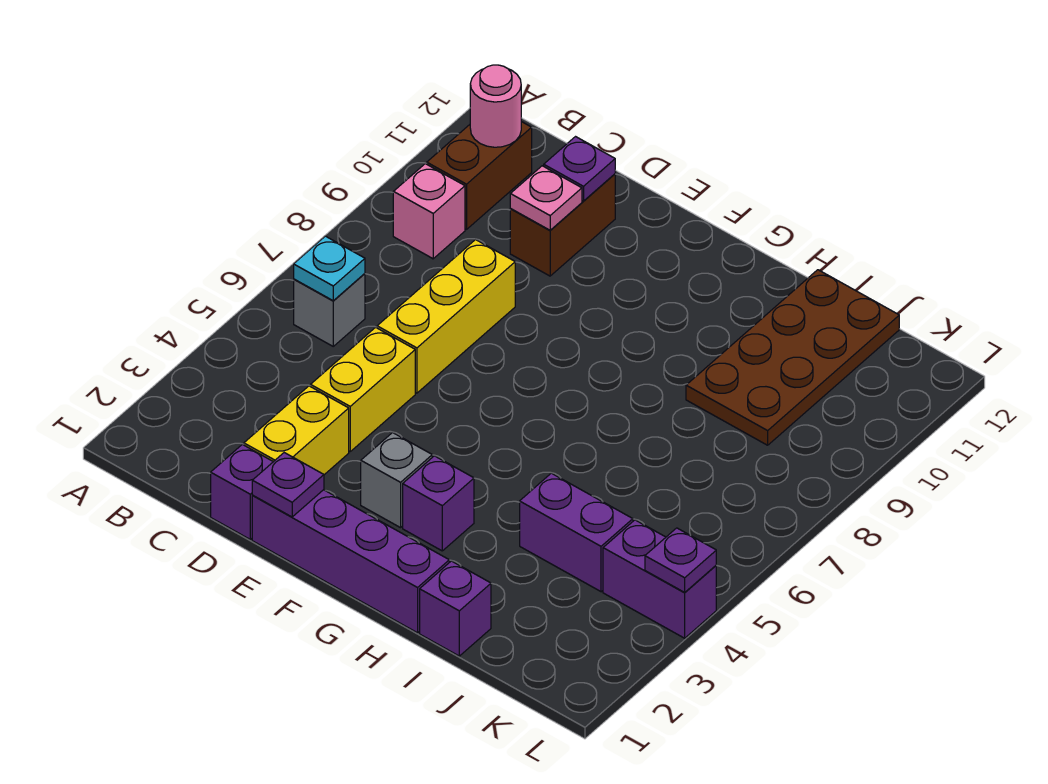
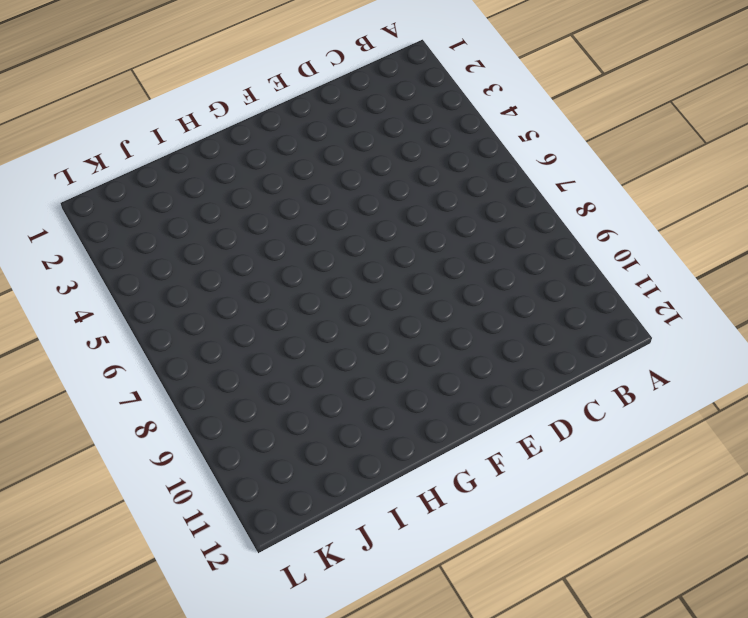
none -> grey brick B6 level 1
none -> pink brick B9 level 1
none -> brown brick B10:B11 level 1

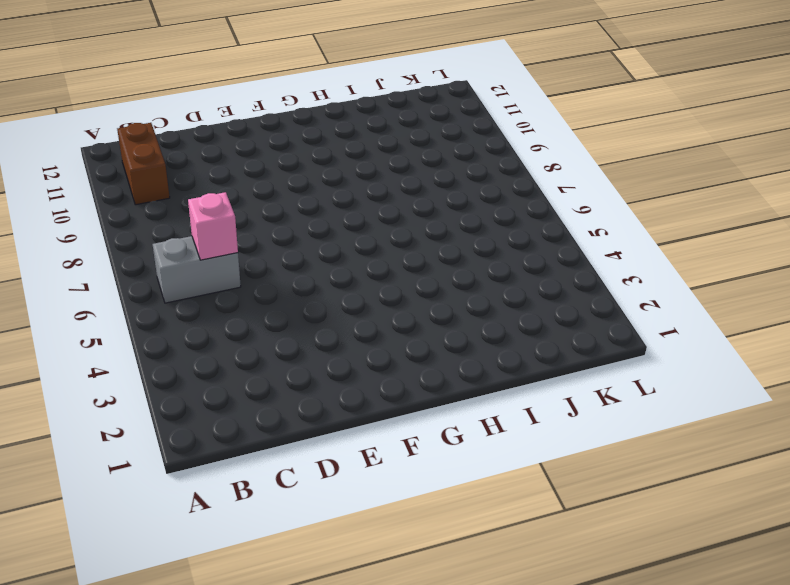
grey brick B6:C6 level 1 -> grey brick B6 level 1
pink brick C6 level 2 -> pink brick B9 level 1
none -> purple brick D1 level 1
none -> yellow brick D2:D3 level 1
none -> yellow brick D4:D5 level 1

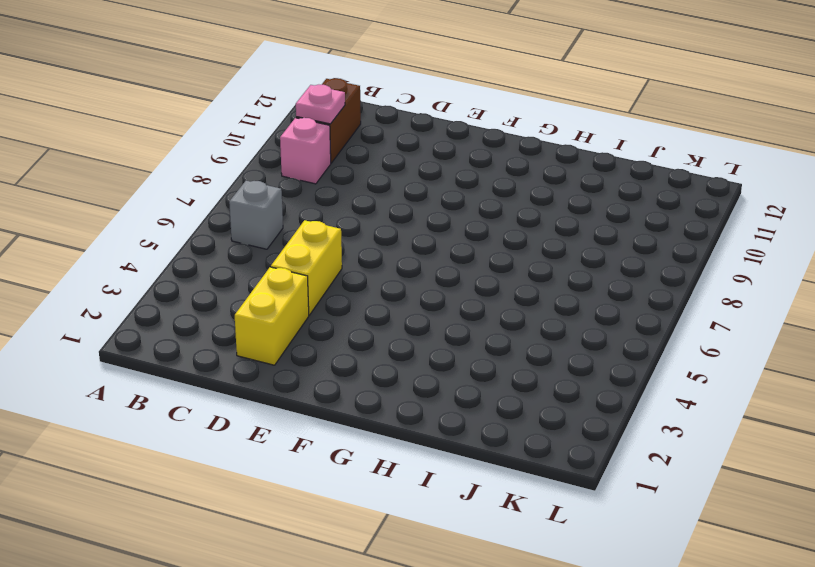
pink plate B10 level 2 -> pink plate D10 level 2
none -> purple brick D1 level 1
none -> yellow brick D6:D8 level 1
none -> brown brick D10:D11 level 1

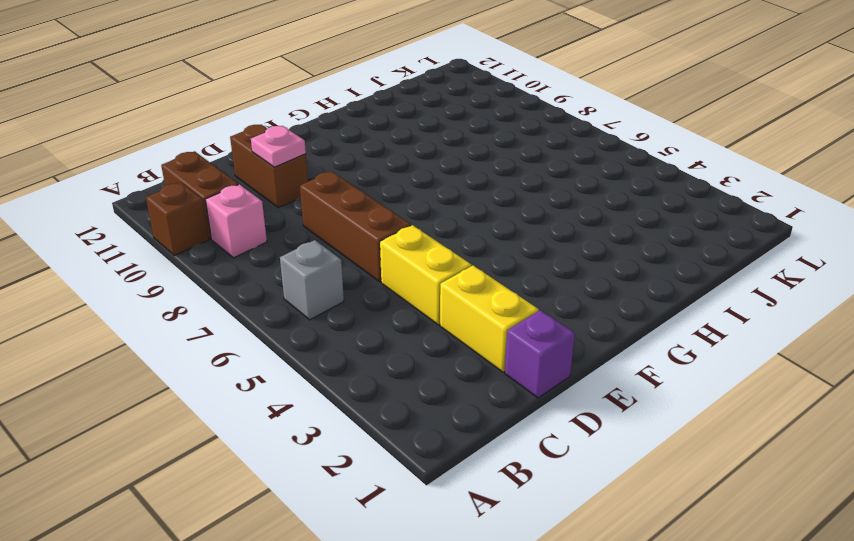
brown brick A10 level 1 -> none
brown brick D6:D8 level 1 -> yellow brick D6:D8 level 1
none -> purple brick E1:H1 level 1
none -> grey brick F3 level 1
none -> purple brick G3 level 1

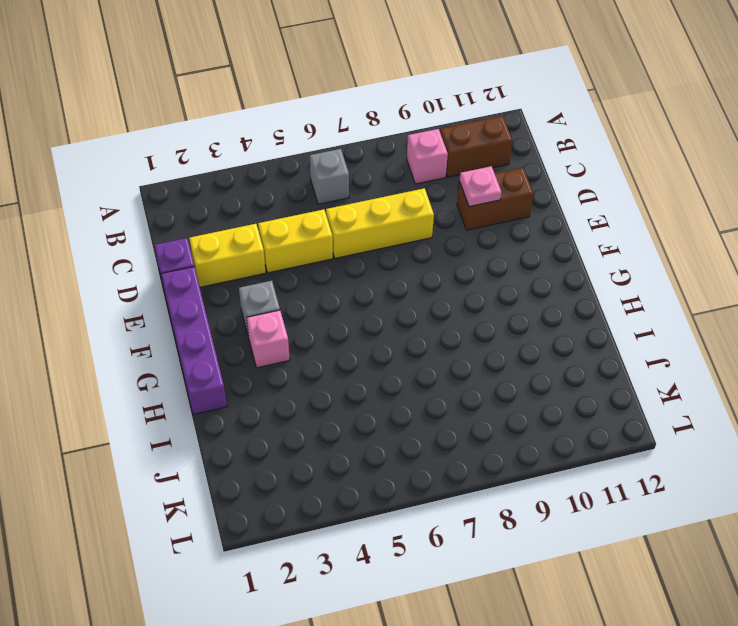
pink brick G3 level 1 -> purple brick G3 level 1
none -> purple brick I1 level 1
none -> purple brick I4:J4 level 1
none -> brown plate I9:J12 level 1

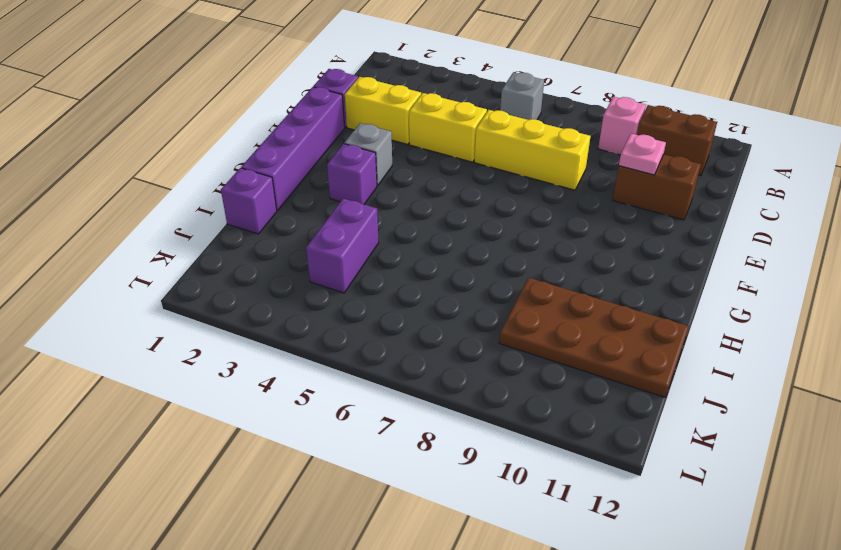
none -> purple brick K4:L4 level 1
none -> cyan plate B6 level 2
none -> pink round brick B11 level 2

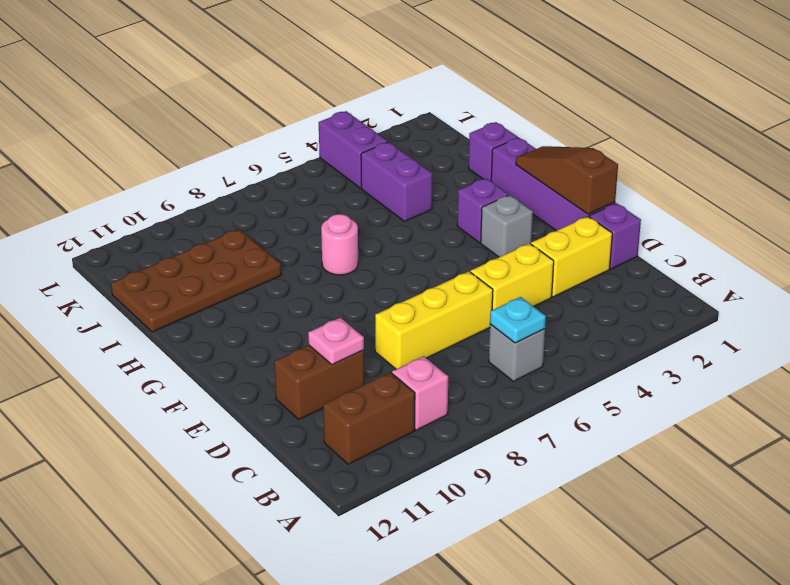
brown slope E1:G1 level 2 top E -> purple plate E1 level 2
pink round brick H7 level 1 -> pink round brick B11 level 2
none -> purple plate D11 level 2
none -> purple plate L4 level 2

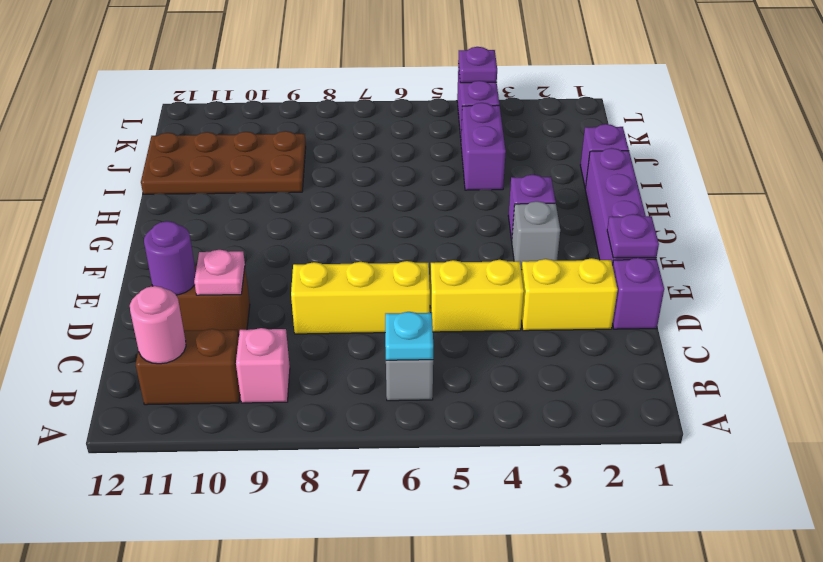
purple round brick D11 level 2 -> purple plate D11 level 2

